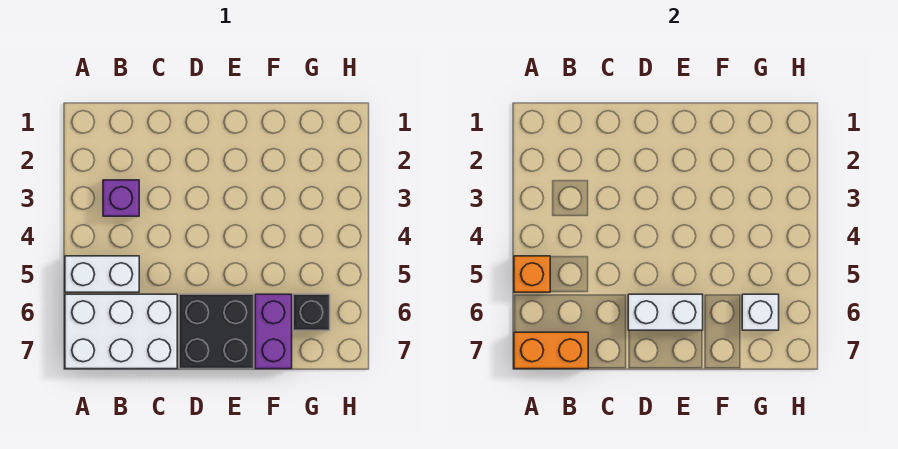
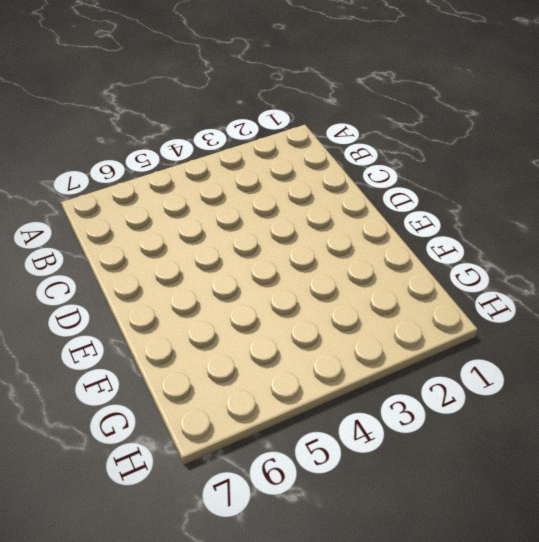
none -> white brick A5:B5 level 1
none -> white brick A6:C7 level 1

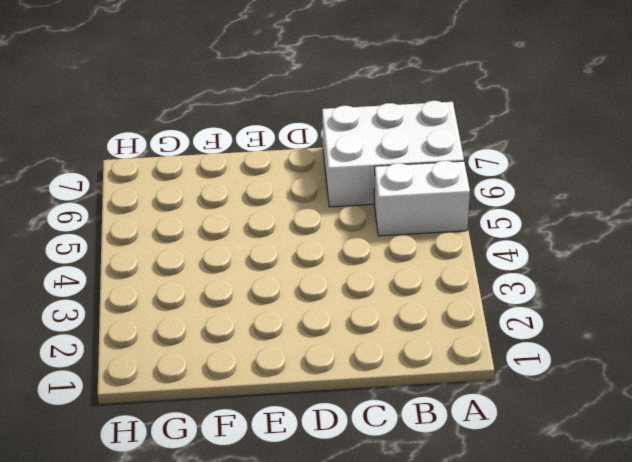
none -> purple brick B3 level 1
none -> black brick D6:E7 level 1

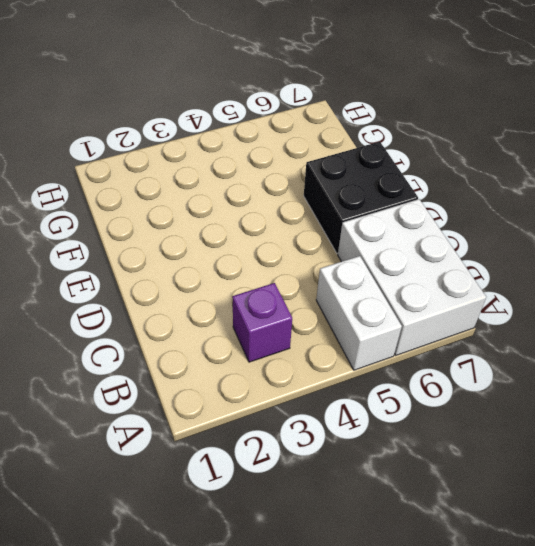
none -> purple brick F6:F7 level 1
none -> black brick G6 level 1

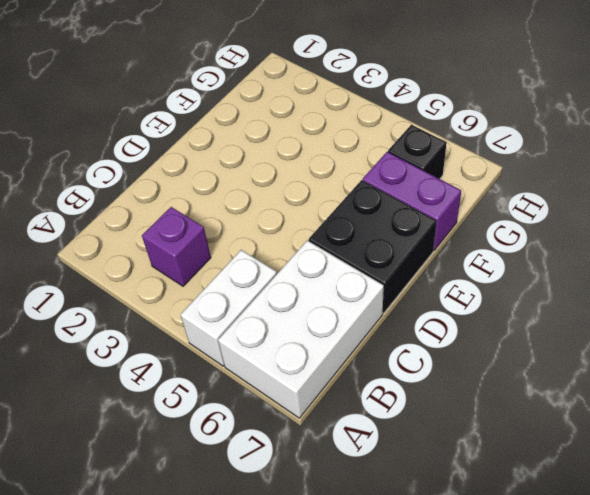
none -> orange brick A5 level 2
none -> orange brick A7:B7 level 2

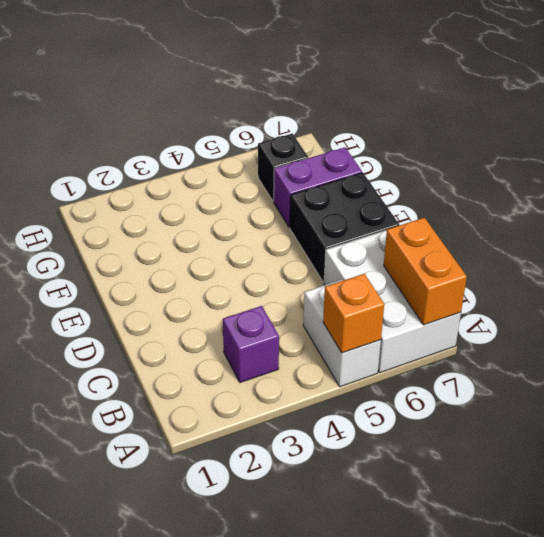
none -> white brick D6:E6 level 2
none -> white brick G6 level 2

